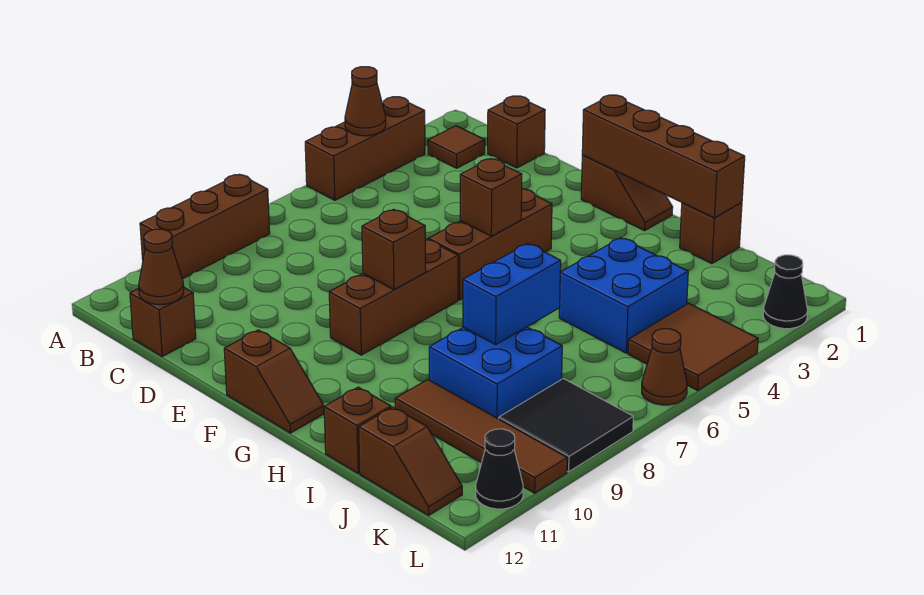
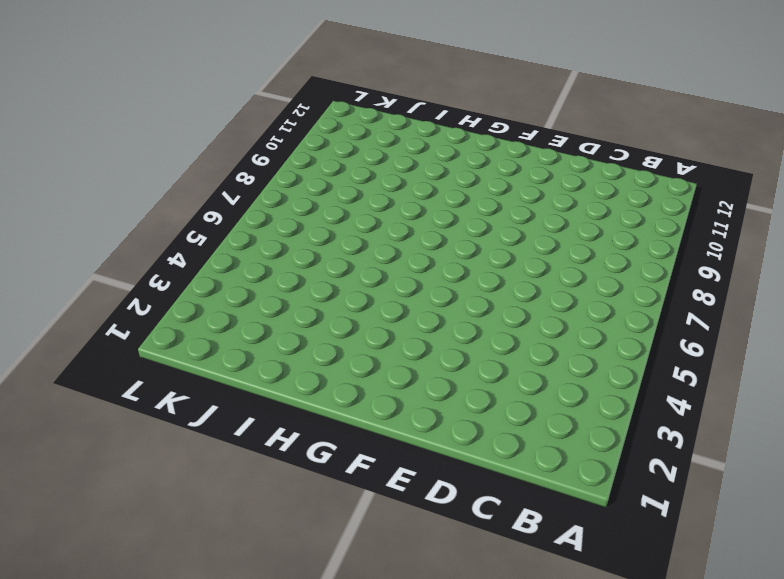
none -> brown brick A3:A5 level 1
none -> brown brick A8:A10 level 1
none -> brown tile B2 level 1

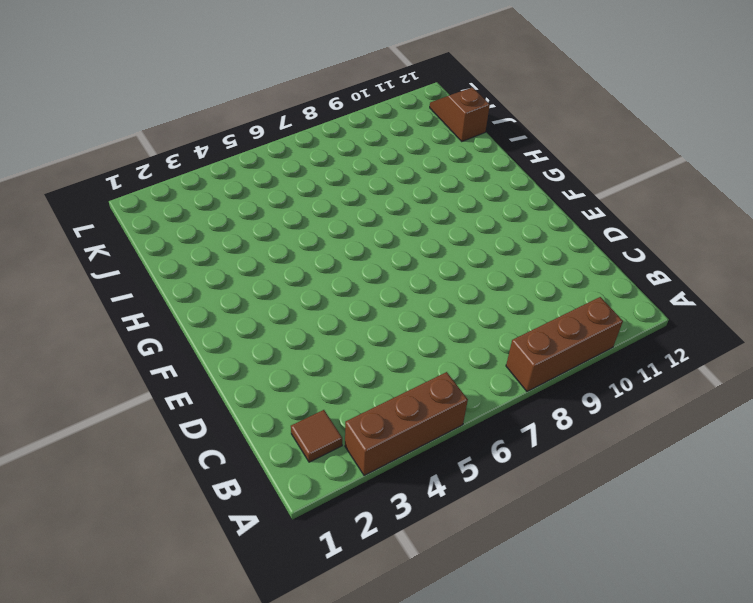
none -> brown brick C1 level 1
none -> brown brick C12 level 1
none -> brown slope F1:G1 level 1 top F

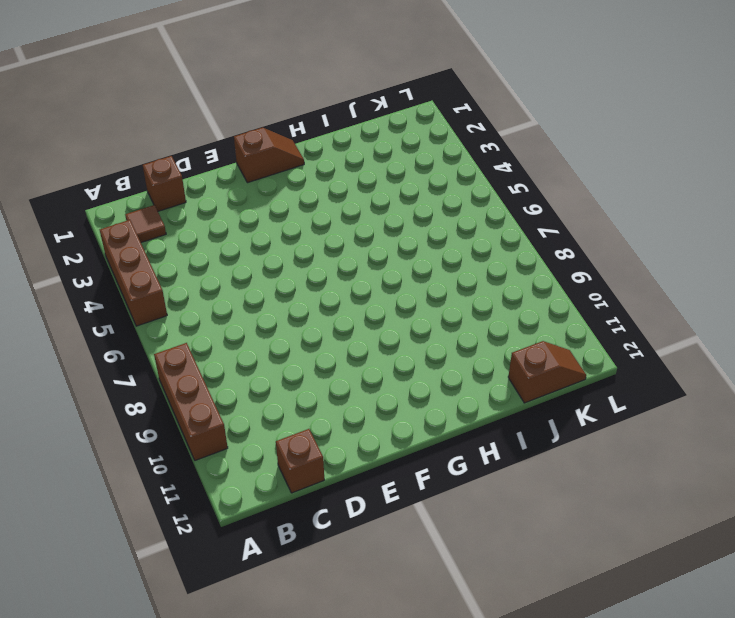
none -> brown brick F4:F6 level 1
none -> brown brick F7:F9 level 1
none -> brown slope F12:G12 level 1 top F

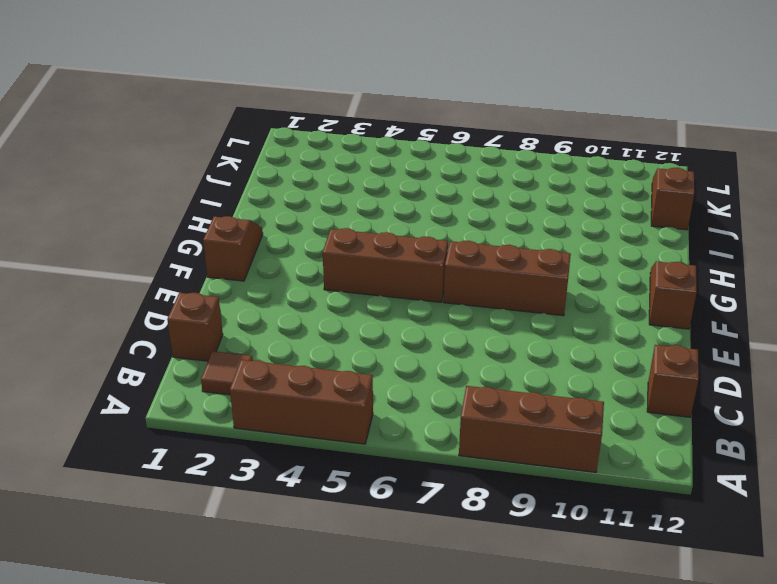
none -> brown brick I1 level 1
none -> blue brick I4:J5 level 1
none -> blue brick I8:J9 level 1

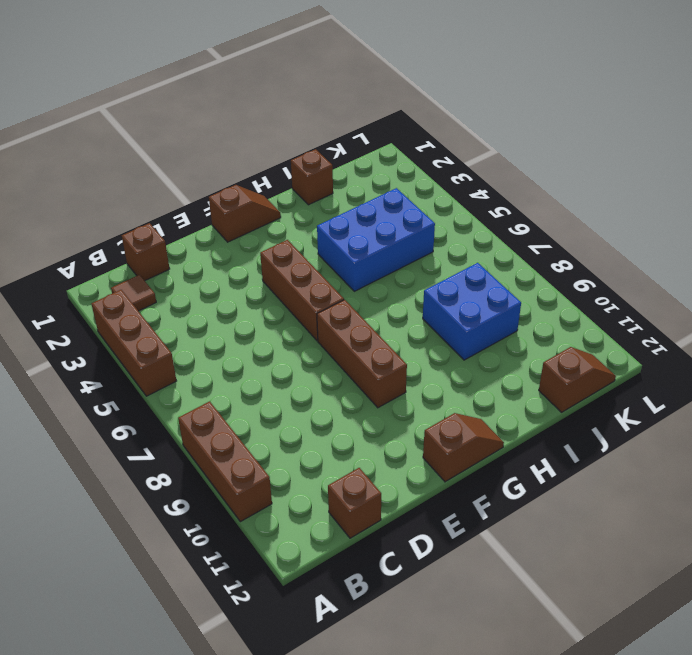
blue brick H4:J5 level 1 -> blue brick I4:J5 level 1
none -> brown tile I10:L10 level 1
none -> brown brick I12 level 1
none -> brown tile K4:L5 level 1

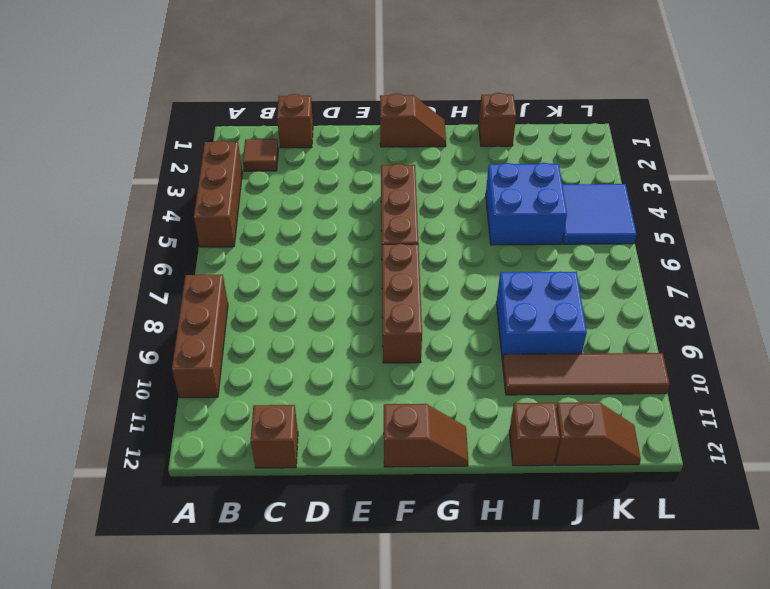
blue tile K4:L5 level 1 -> brown tile K4:L5 level 1
none -> black tile K8:L9 level 1
none -> black cone L2 level 1
none -> brown cone L6 level 1

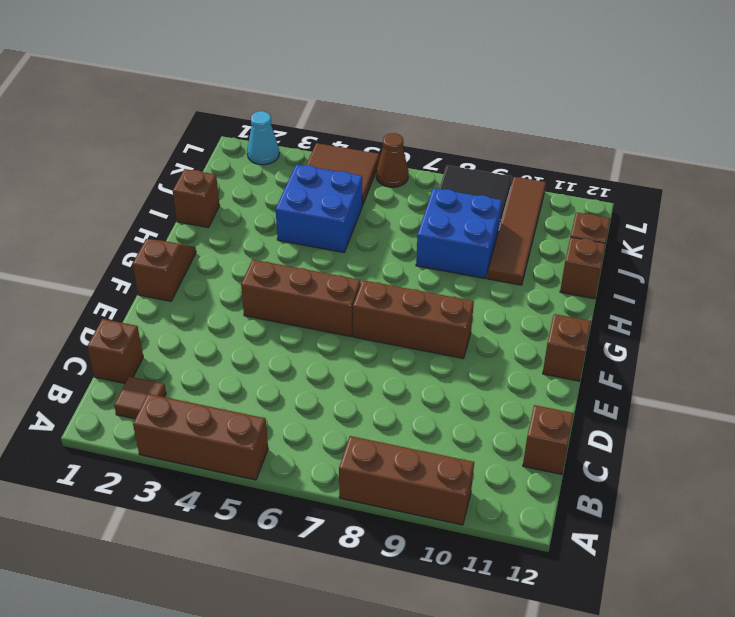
cyan cone L2 level 1 -> black cone L2 level 1
none -> black cone L11 level 1
none -> brown cone A4 level 2
none -> brown cone C12 level 2

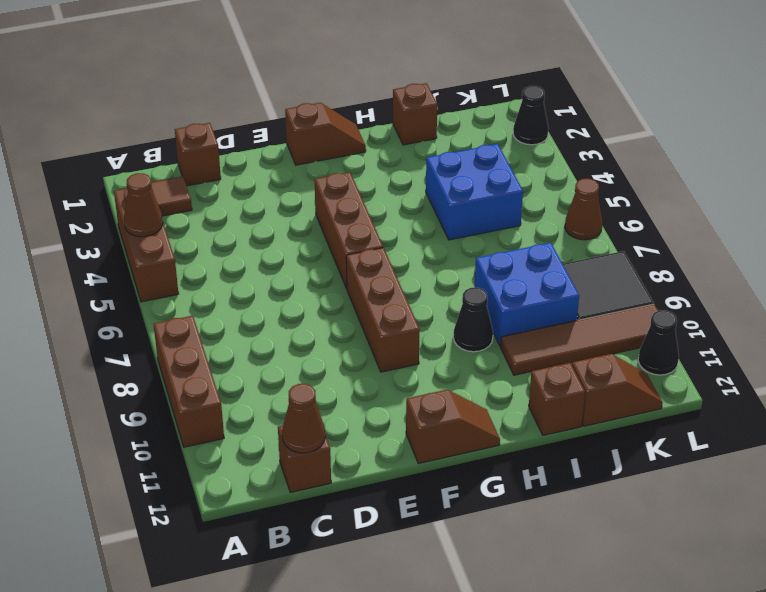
black cone H9 level 1 -> none
none -> brown tile K4:L5 level 1
none -> brown brick F1:I1 level 2
none -> brown brick F5 level 2

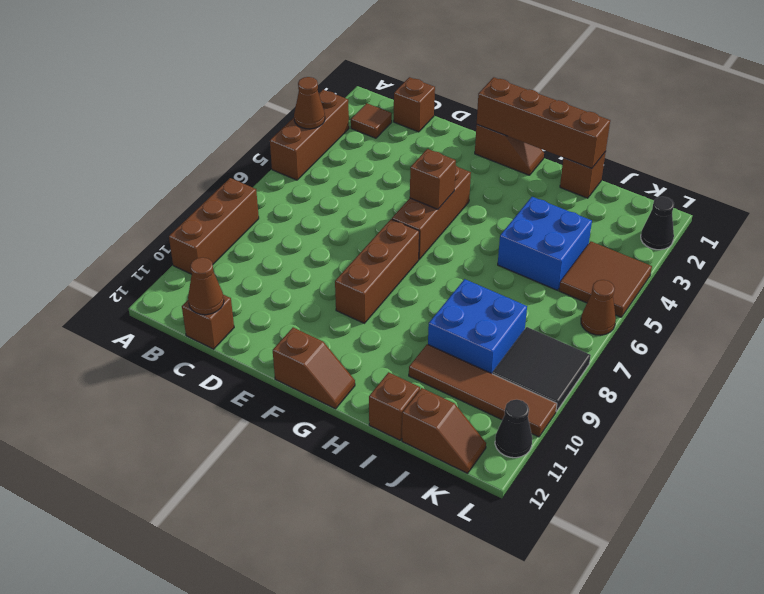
none -> brown brick F8 level 2
none -> blue brick I7:I8 level 2

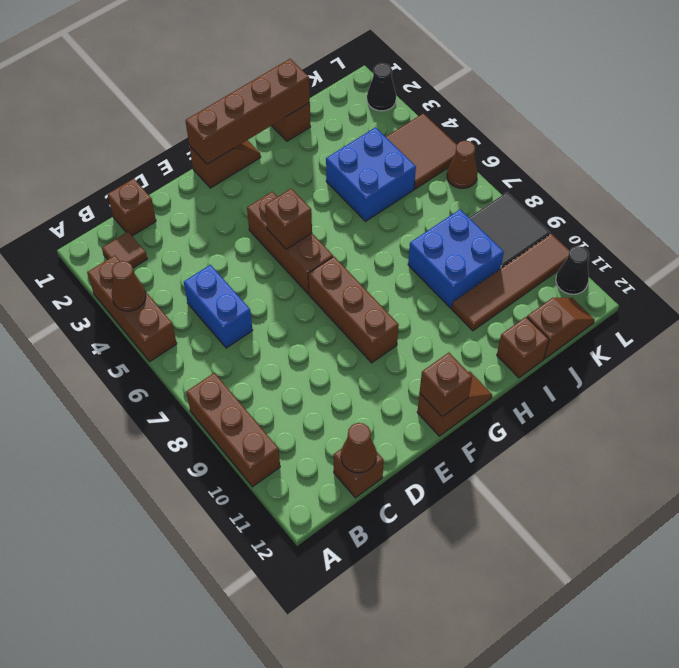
blue brick C5:C6 level 1 -> blue brick I7:I8 level 2
brown brick F12 level 2 -> brown brick F8 level 2

